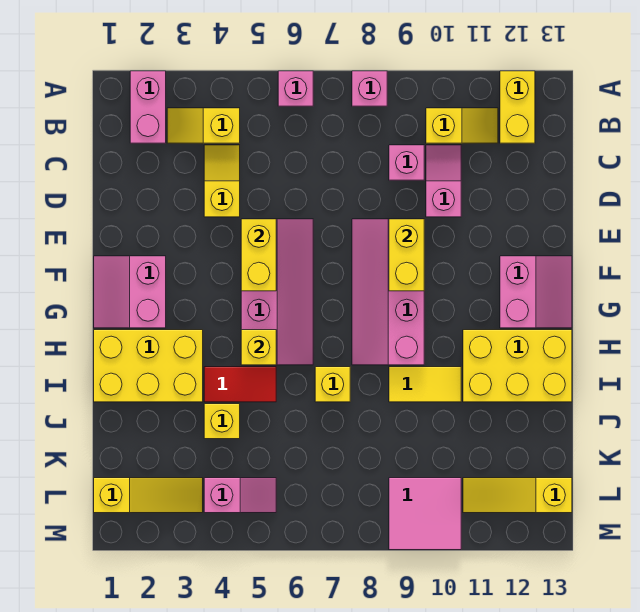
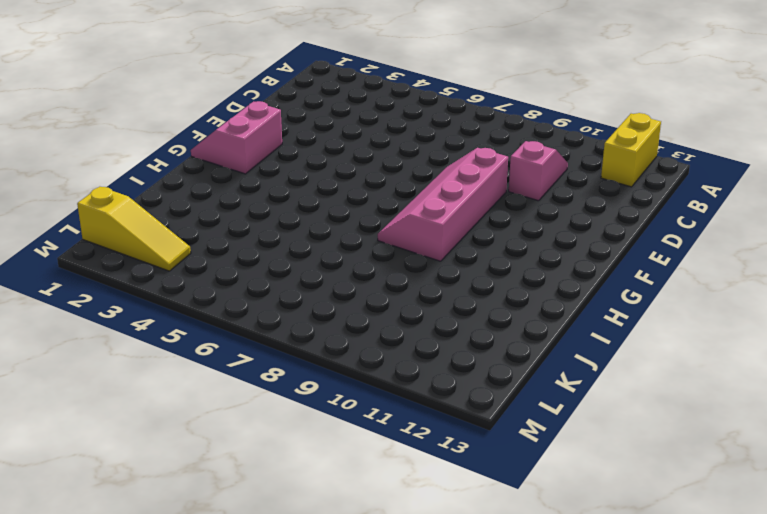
none -> pink brick A2:B2 level 1
none -> pink brick A6 level 1
none -> pink brick A8 level 1

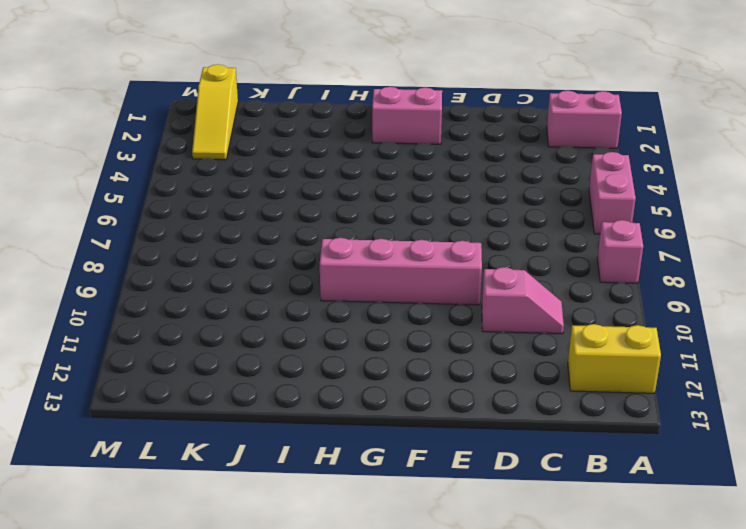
pink brick A5:A6 level 1 -> pink brick A6 level 1
none -> yellow slope B3:B4 level 1 top 4
none -> yellow slope B10:B11 level 1 top 10
none -> yellow slope C4:D4 level 1 top D

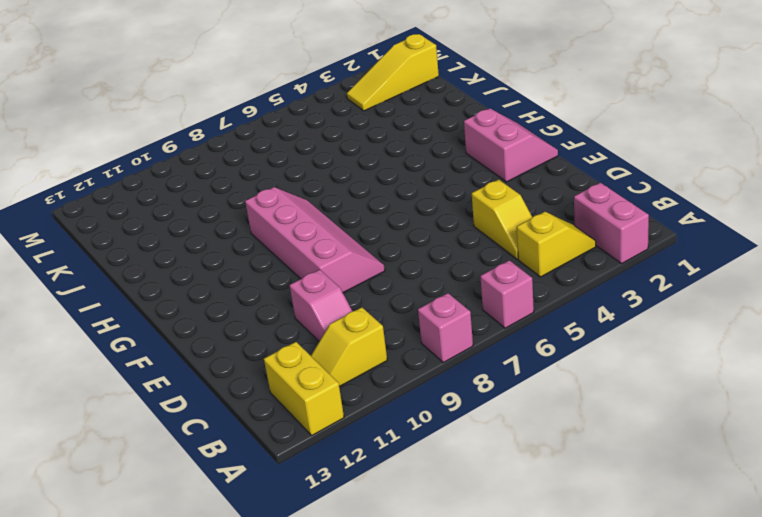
none -> pink brick C9 level 1
none -> pink slope E5:H6 level 1 top 5
none -> pink slope F12:G13 level 1 top 12

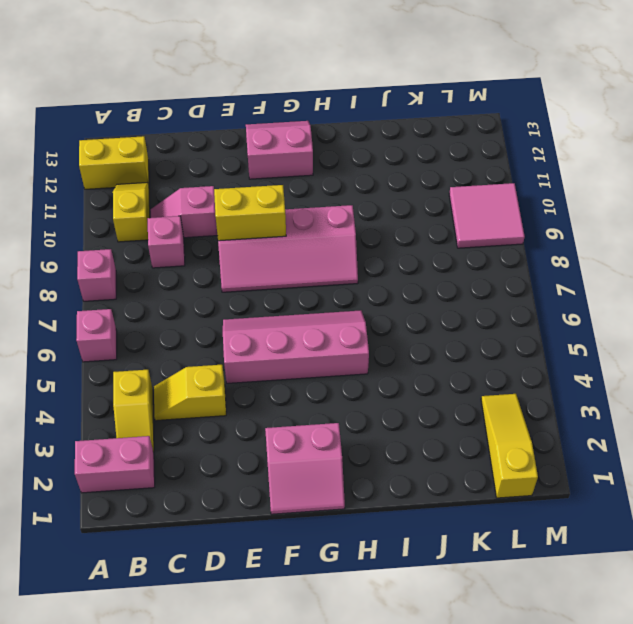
none -> yellow brick H1:I3 level 1
none -> yellow brick H11:I13 level 1
none -> red tile I4:I5 level 1

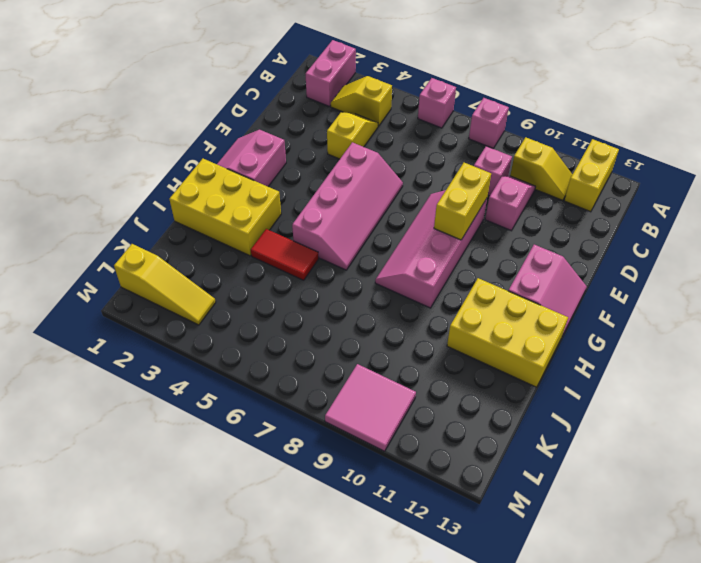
none -> yellow brick I7 level 1
none -> yellow tile I9:I10 level 1
none -> yellow brick J4 level 1

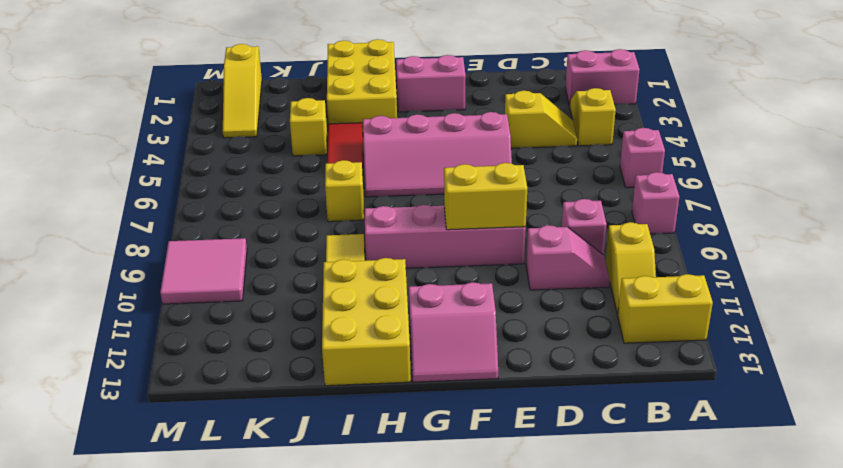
none -> pink slope L4:L5 level 1 top 4
none -> yellow slope L11:L13 level 1 top 13
none -> yellow brick E5:F5 level 2

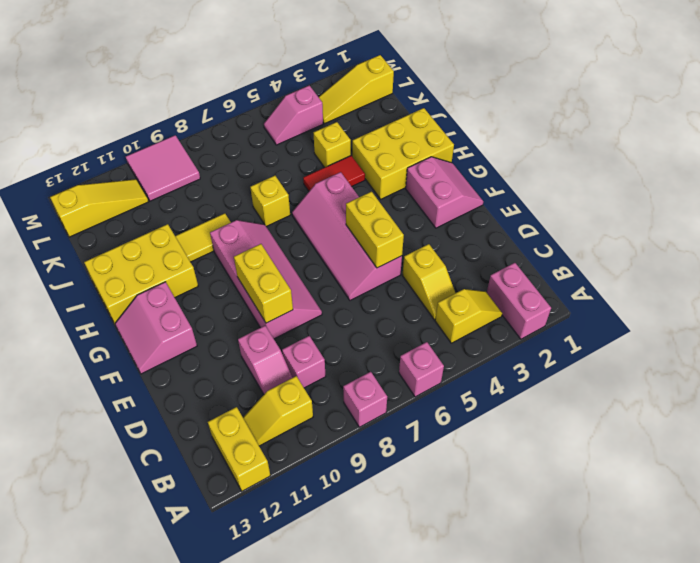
none -> yellow brick H5 level 2

